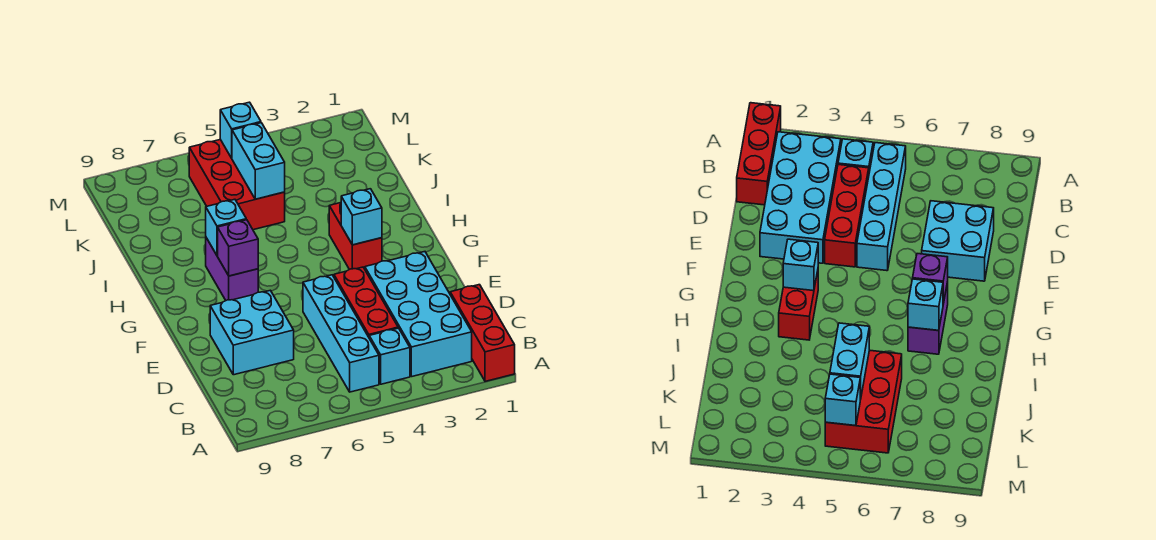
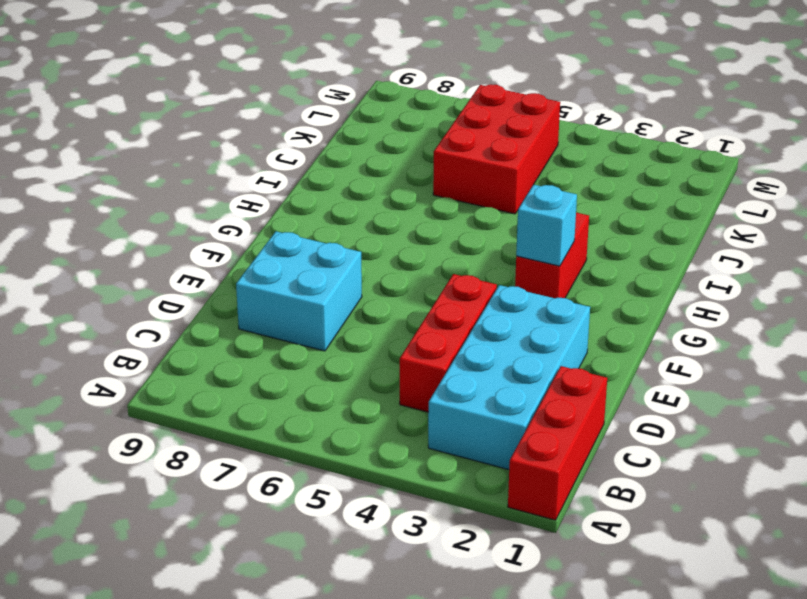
none -> cyan brick B4 level 1
none -> cyan brick B5:E5 level 1
none -> purple brick G7:H7 level 1

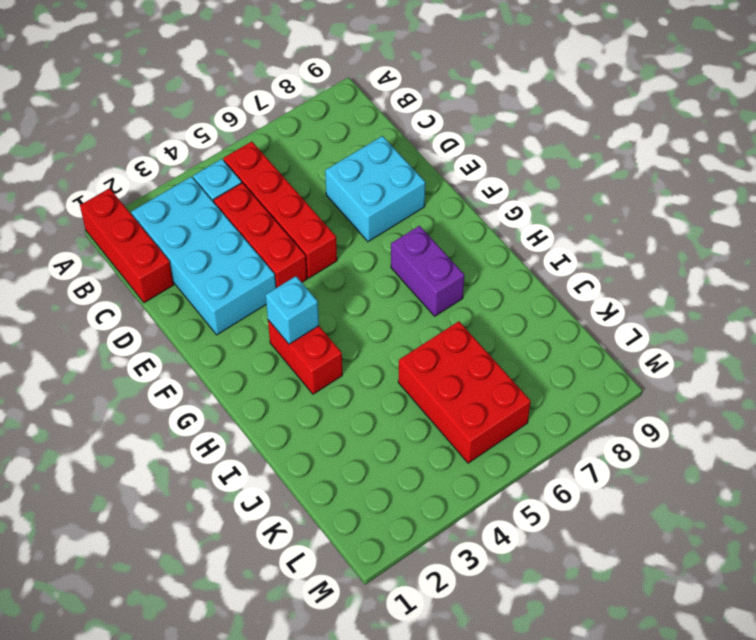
red brick B5:E5 level 1 -> cyan brick B5:E5 level 1
none -> purple brick G7 level 2
none -> cyan brick H7 level 2
none -> cyan brick J5:K5 level 2

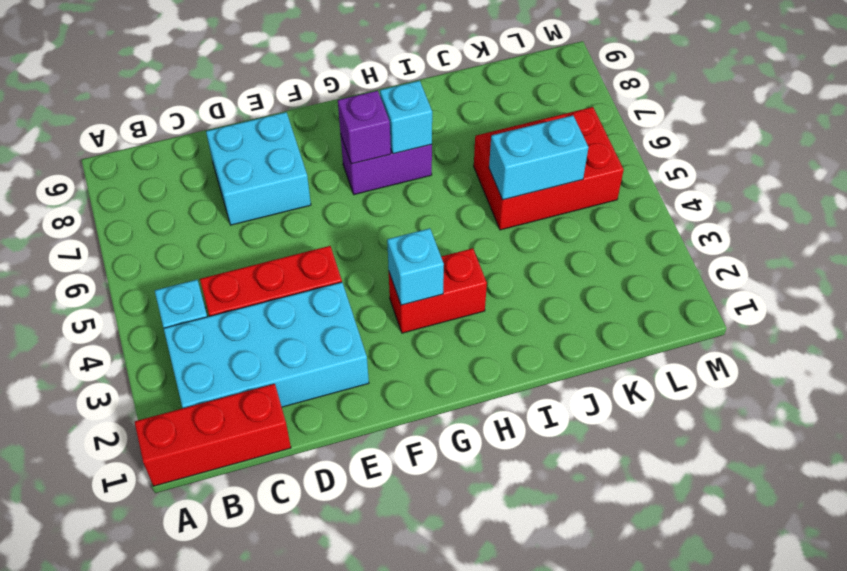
none -> cyan brick B5:E5 level 1
none -> cyan brick L5 level 2

